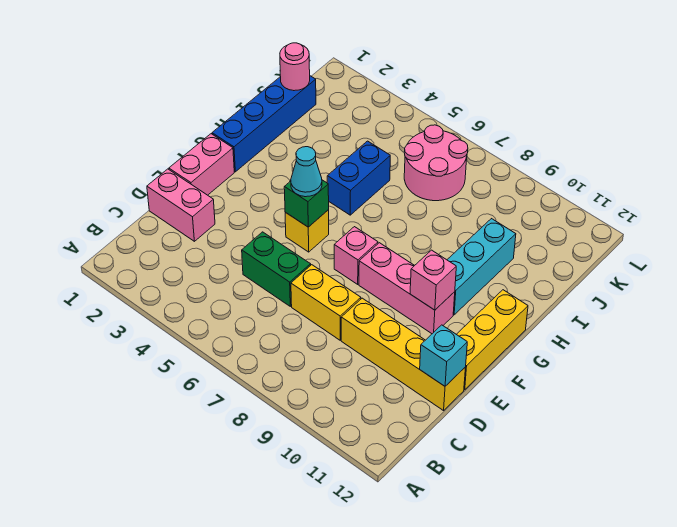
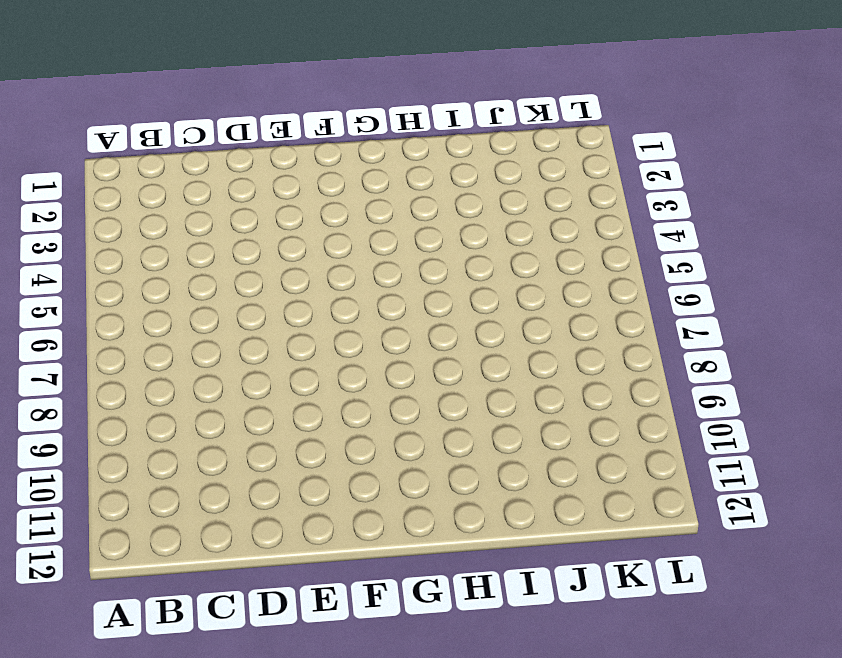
none -> pink brick D1:D2 level 1
none -> green brick D5:D6 level 1
none -> yellow brick D7:D8 level 1

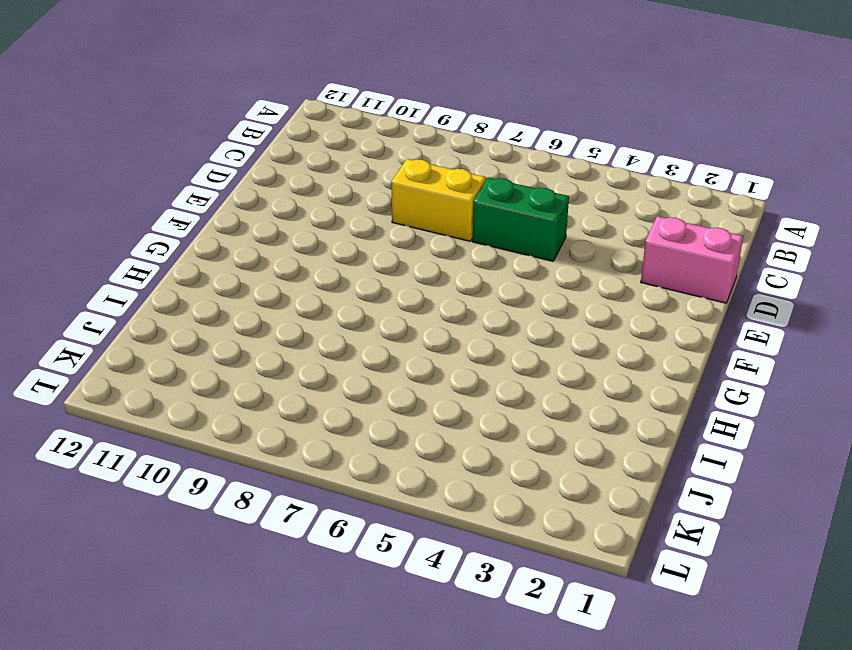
none -> yellow brick D9:D12 level 1
none -> pink brick E1:F1 level 1
none -> yellow brick E12:G12 level 1

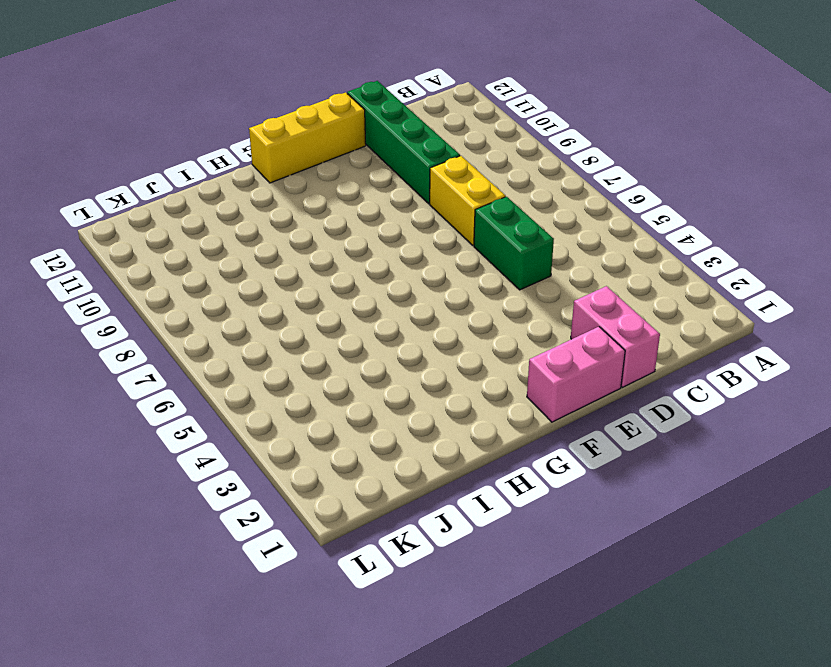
green brick D9:D12 level 1 -> yellow brick D9:D12 level 1
none -> yellow brick F5 level 1
none -> pink brick F7 level 1
none -> pink brick F8:F10 level 1

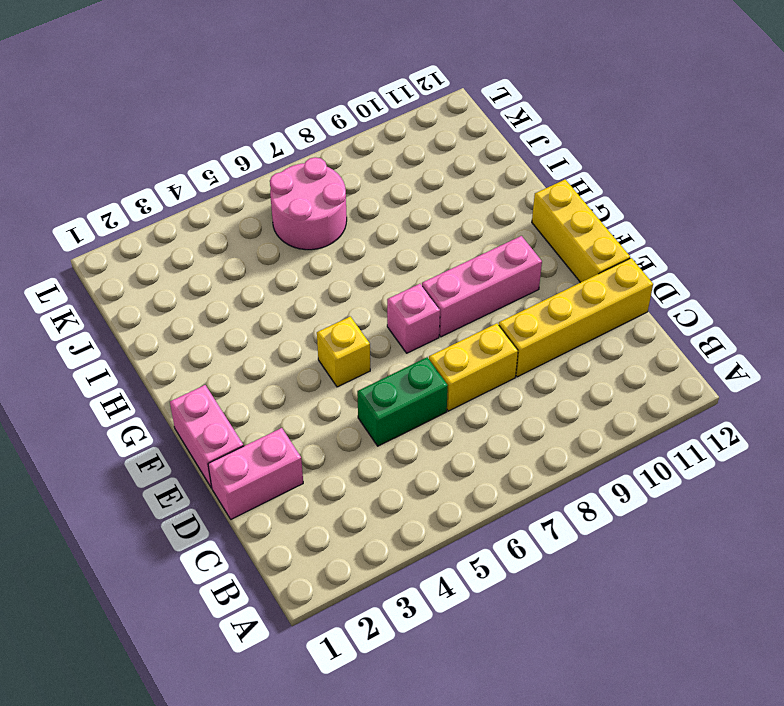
none -> blue brick G1:J1 level 1
none -> cyan brick G10:I10 level 1
none -> blue brick H5:I5 level 1

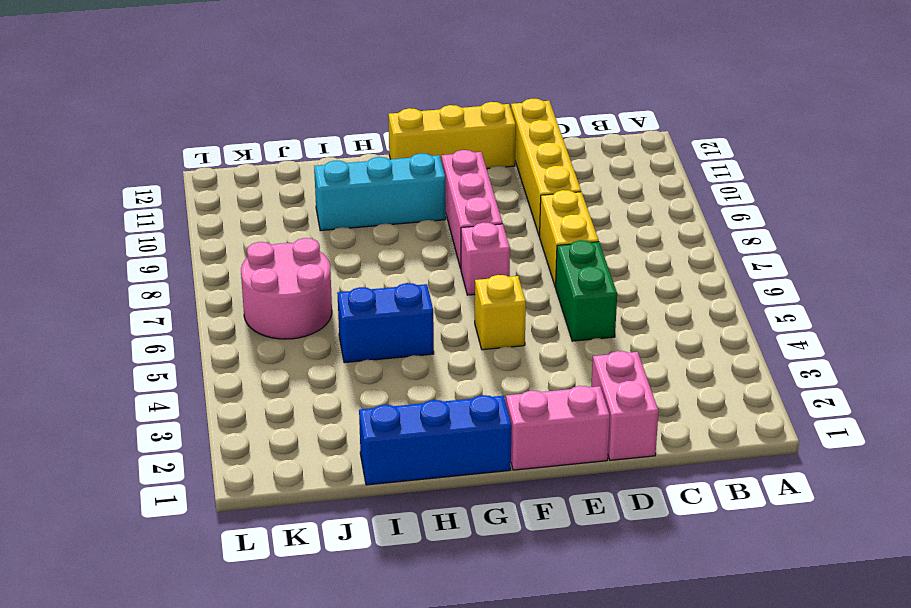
blue brick G1:I1 level 1 -> blue brick G1:J1 level 1
none -> cyan brick D12 level 2
none -> green brick F5 level 2
none -> pink brick F10 level 2

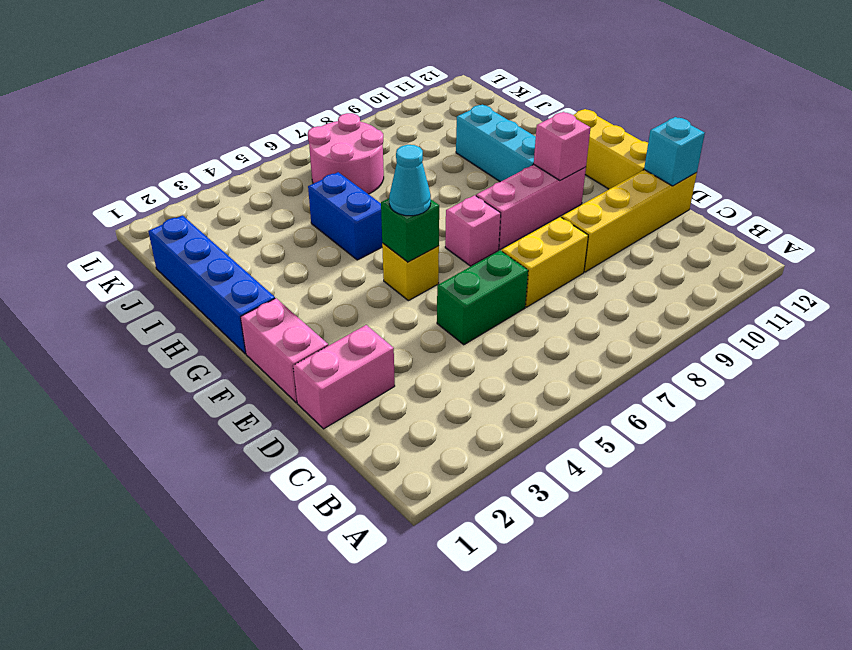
none -> pink round brick J1 level 2

